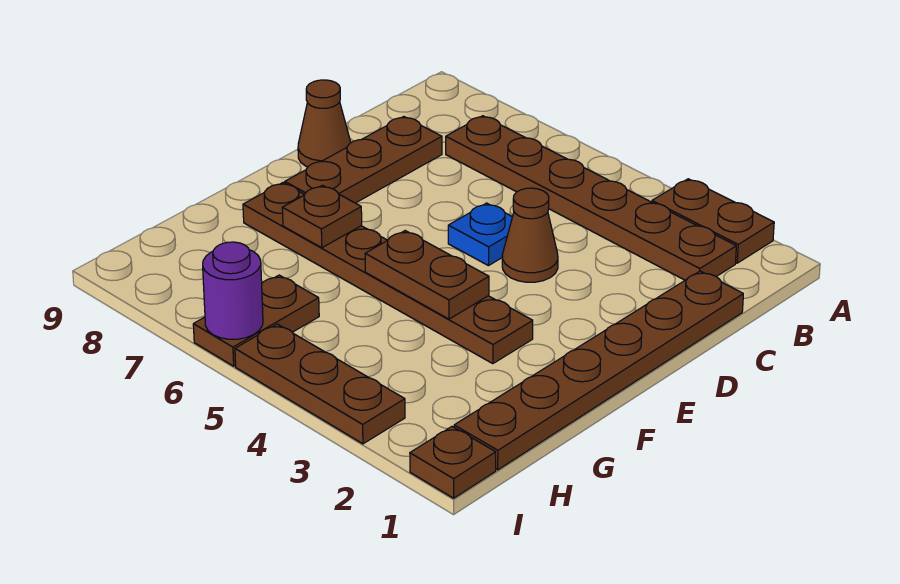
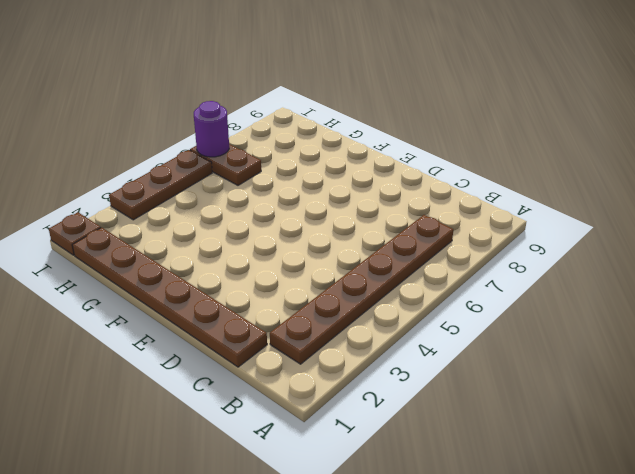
none -> brown plate A2:A3 level 1
none -> brown plate C8:E8 level 1
none -> brown cone D4 level 1

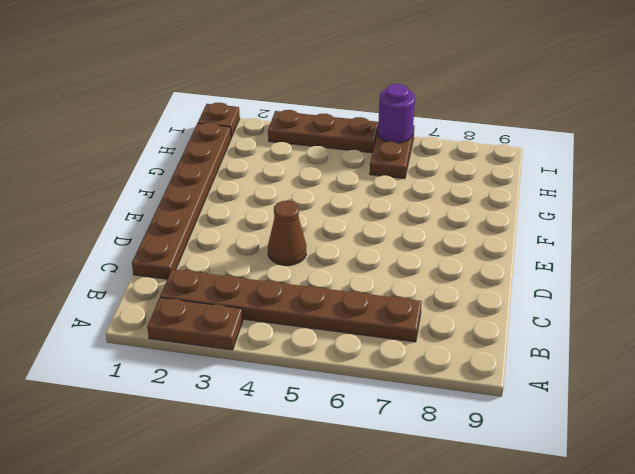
none -> brown plate C8:E8 level 1
none -> blue plate D5 level 1
none -> brown cone D9 level 1

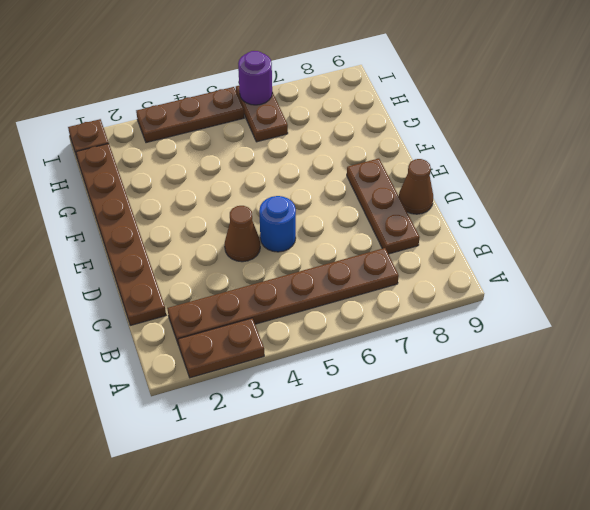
blue round brick D5 level 1 -> blue plate D5 level 1
none -> brown plate F3:F8 level 1
none -> brown plate F4:F5 level 2
none -> brown plate F7 level 2

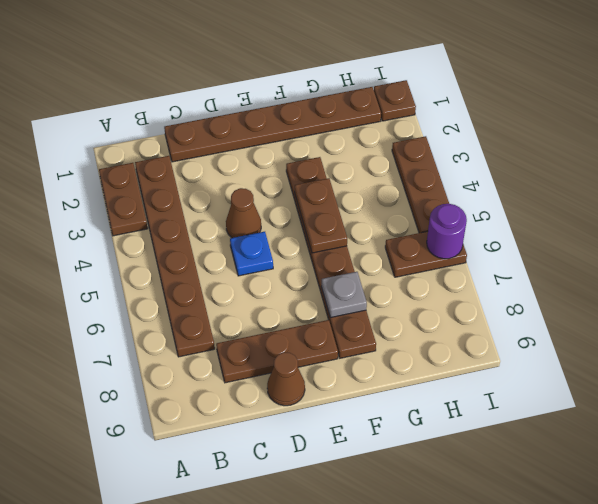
grey plate F7 level 2 -> brown plate F7 level 2

